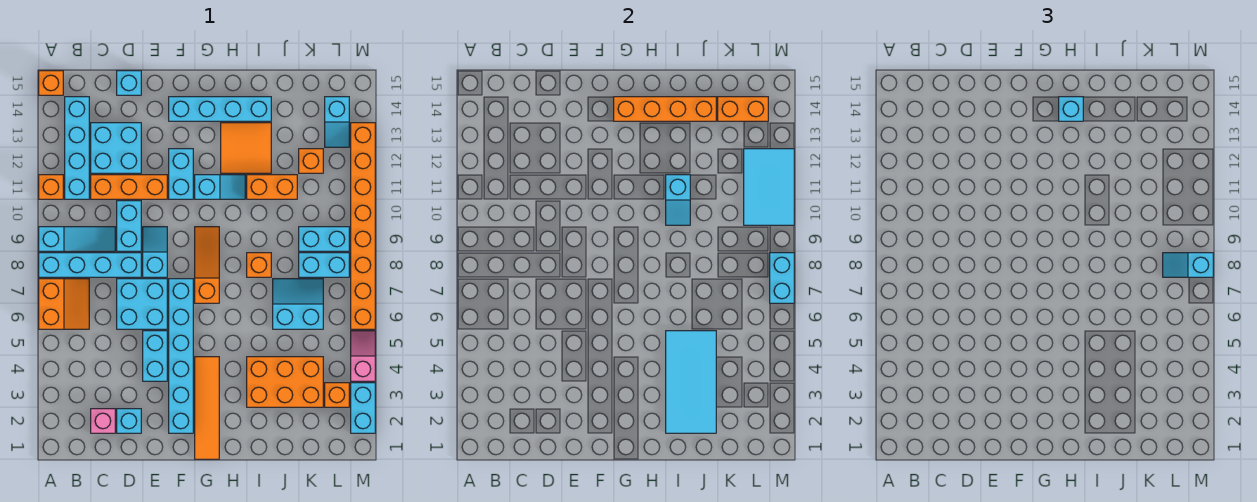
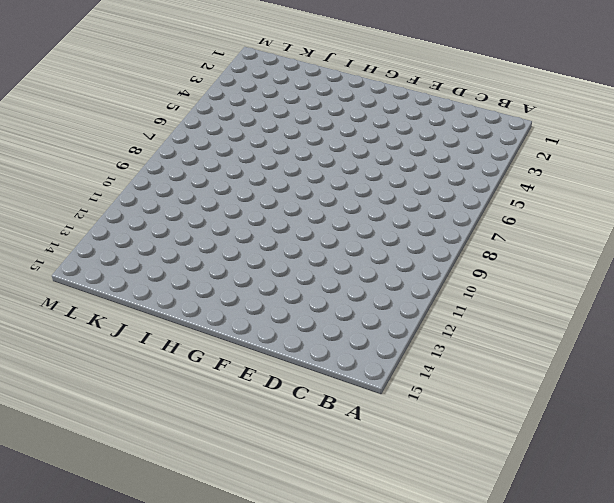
none -> orange slope A6:B7 level 1 top A
none -> cyan brick A8:D8 level 1
none -> cyan slope A9:C9 level 1 top A
none -> orange brick A11 level 1

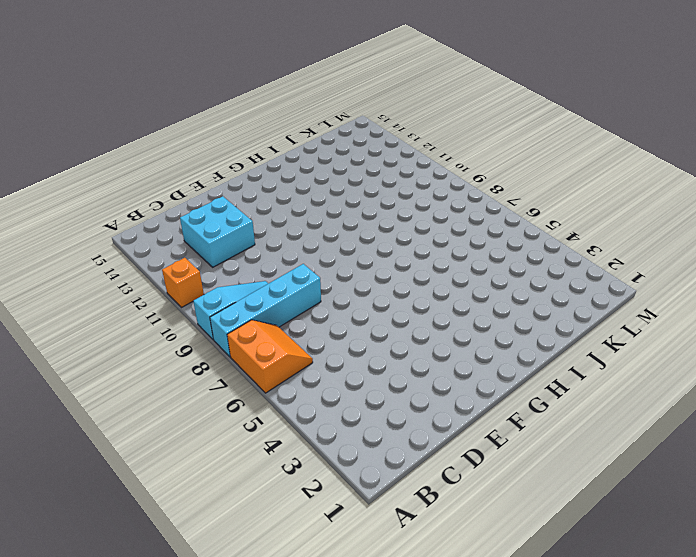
none -> orange brick A15 level 1
none -> cyan brick B11:B14 level 1
none -> pink brick C2 level 1
none -> orange brick C11:E11 level 1

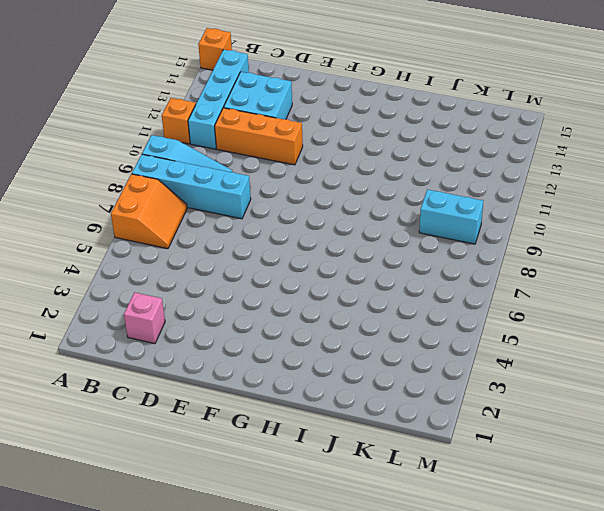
none -> cyan brick D2 level 1
none -> cyan brick D6:E7 level 1
none -> cyan brick D9:D10 level 1
none -> cyan brick D15 level 1

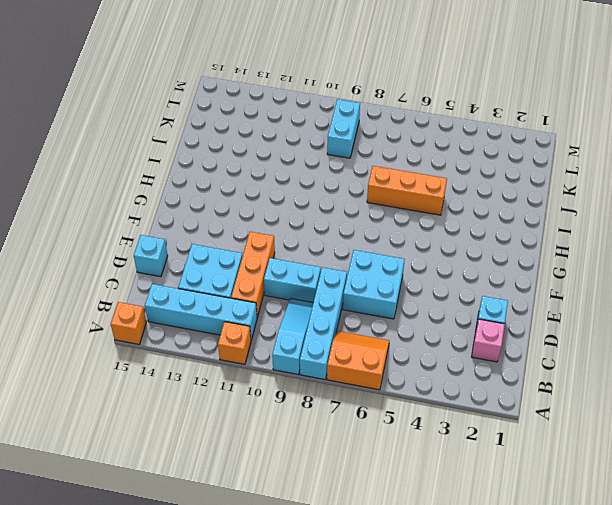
orange brick I5:I7 level 1 -> none
none -> cyan brick E4:E5 level 1
none -> cyan slope E8:E9 level 1 top 8
none -> cyan brick F2:F7 level 1
none -> cyan brick F11:F12 level 1

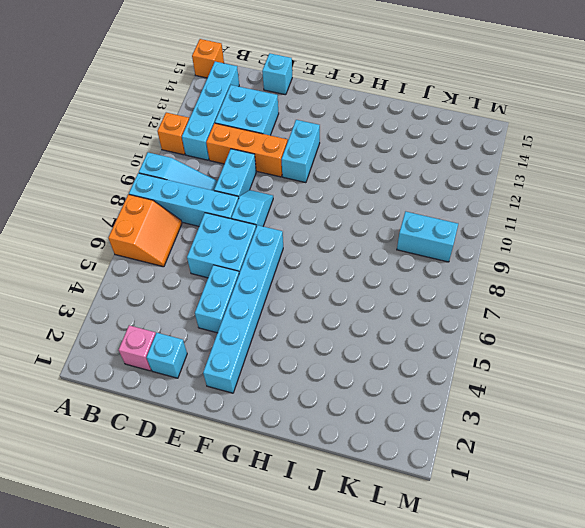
none -> cyan brick F14:I14 level 1
none -> orange tile G1:G4 level 1
none -> orange slope G7:G9 level 1 top 7
none -> cyan slope G11:H11 level 1 top G

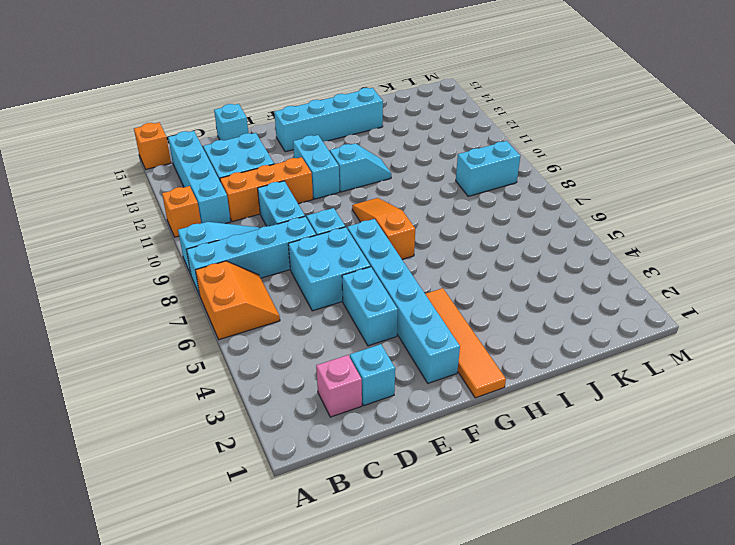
none -> orange tile H12:I13 level 1
none -> orange brick I3:K4 level 1
none -> orange brick I8 level 1
none -> orange brick I11:J11 level 1

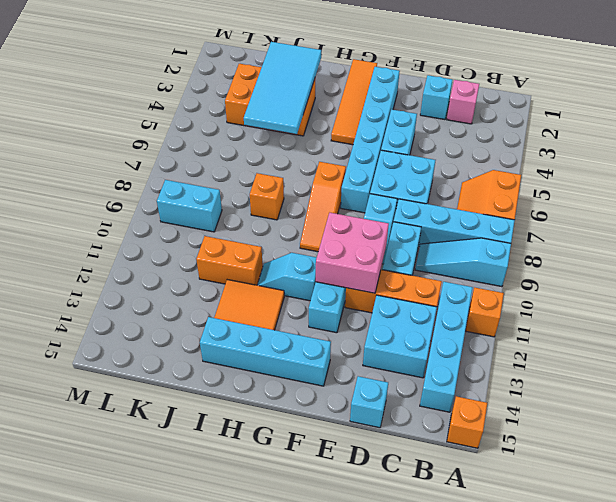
pink brick E10:F11 level 2 -> none
none -> cyan slope J6:K7 level 1 top 6
none -> cyan brick K8:L8 level 1
none -> orange brick K12 level 1
none -> orange brick L3 level 1

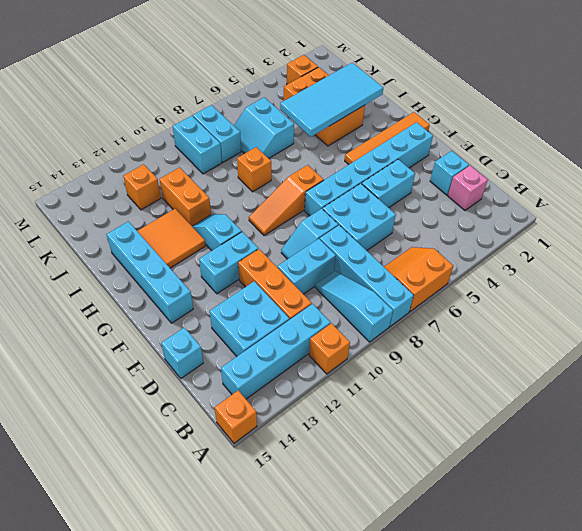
none -> cyan slope L13:L14 level 1 top 14
none -> cyan brick M2:M3 level 1
none -> pink slope M4:M5 level 1 top 4
none -> orange brick M6:M13 level 1

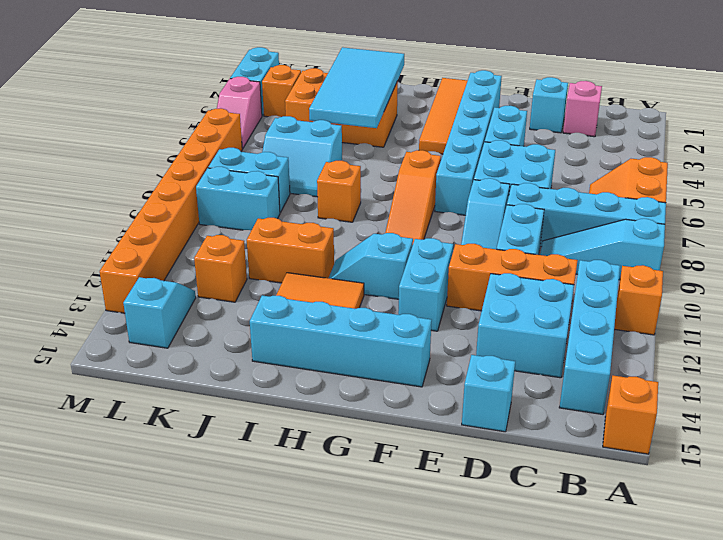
none -> orange brick G14:J14 level 2
none -> cyan slope I10:I11 level 2 top 11
none -> orange brick K14:L14 level 2
none -> cyan tile L10:M12 level 2

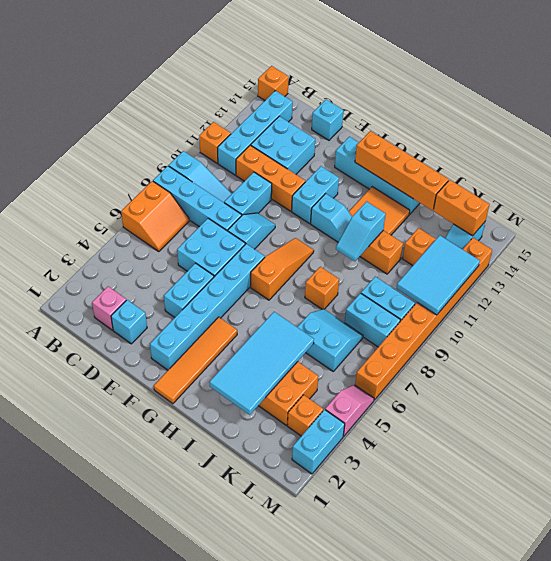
none -> cyan brick M7:M8 level 2
none -> cyan brick H14 level 3
none -> cyan slope L8:M8 level 3 top M

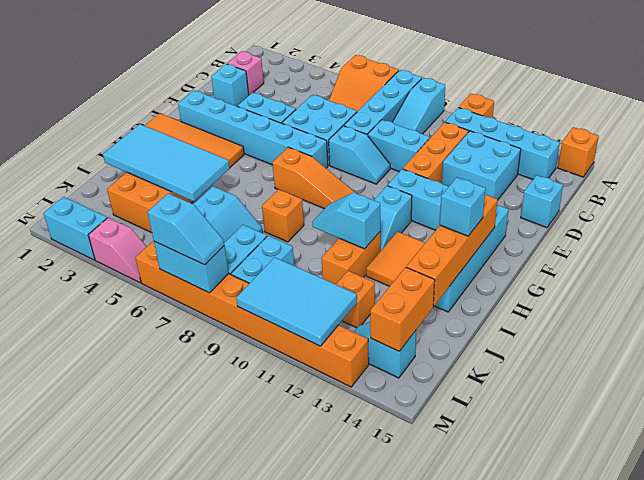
cyan slope M7:M8 level 3 top 7 -> cyan slope L8:M8 level 3 top M
none -> orange brick L3 level 1

